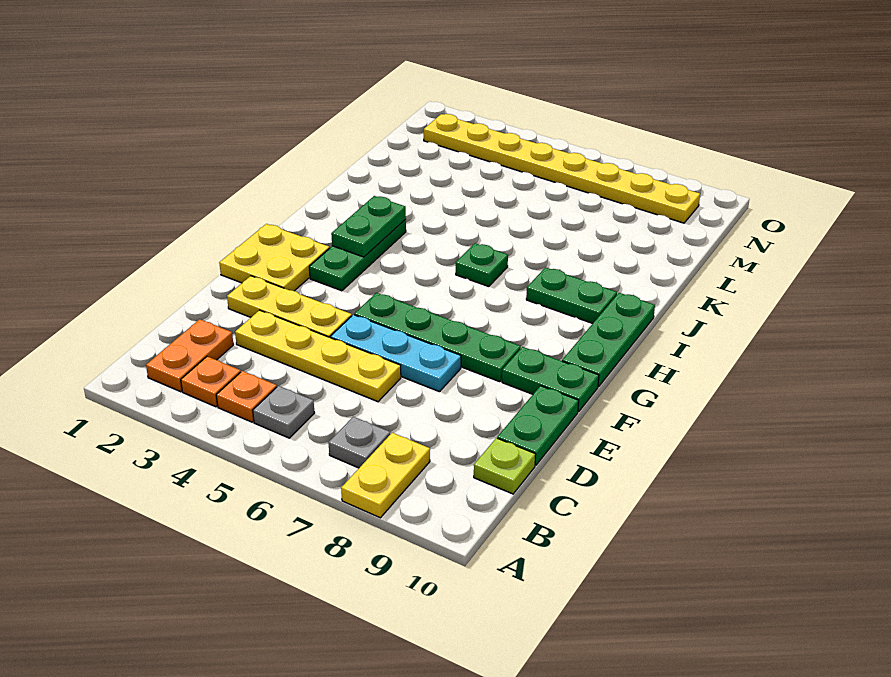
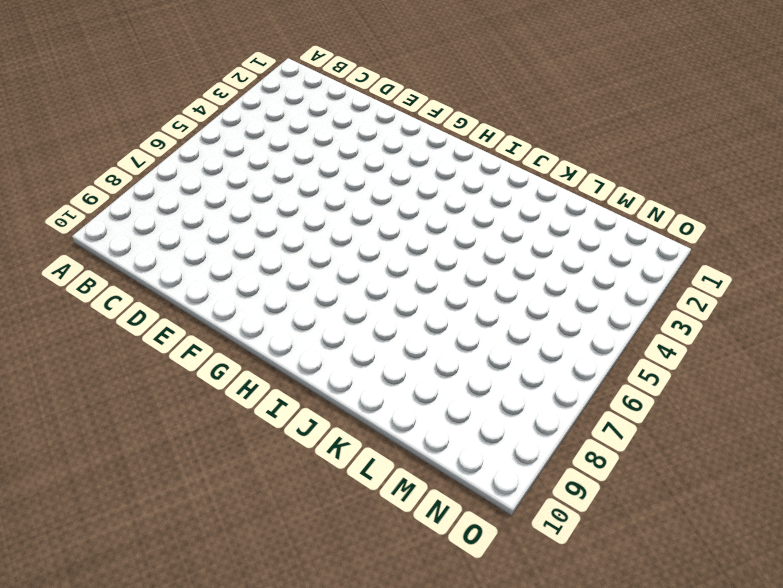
none -> yellow plate A8:B8 level 1
none -> orange plate B2:C2 level 1
none -> orange plate B3 level 1

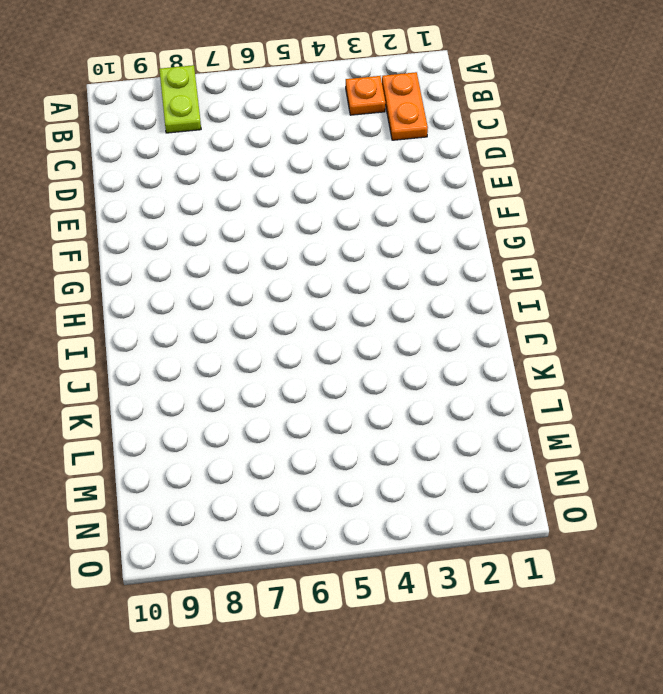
lime plate A8:B8 level 1 -> yellow plate A8:B8 level 1
none -> orange plate B4 level 1
none -> grey plate B5 level 1
none -> grey plate B7 level 1

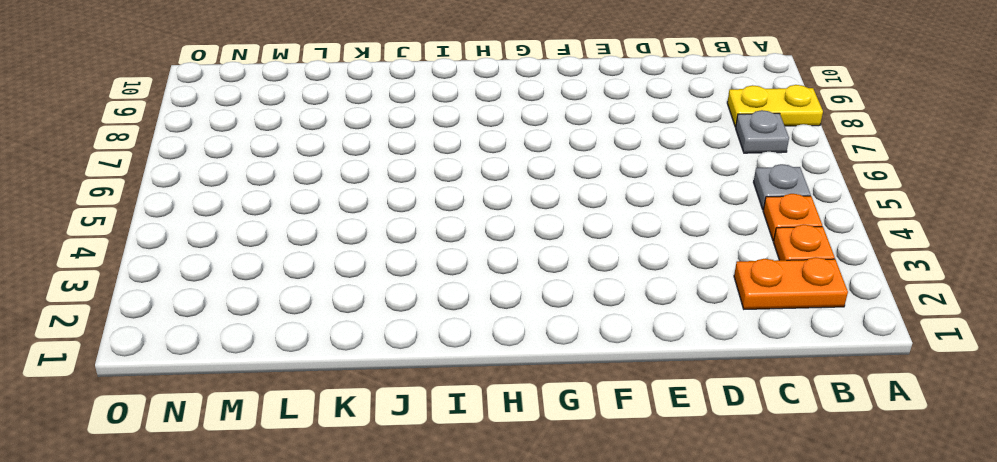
none -> lime plate C10 level 1
none -> yellow plate D3:D6 level 1
none -> green plate D10:E10 level 1

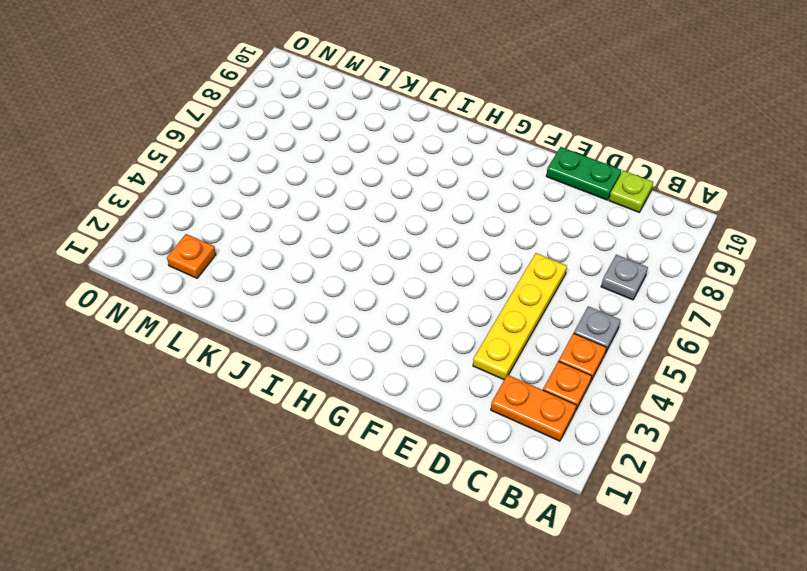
orange plate M2 level 1 -> none
none -> yellow plate A8:B8 level 1
none -> yellow plate E2:E4 level 1
none -> cyan plate E5:E7 level 1

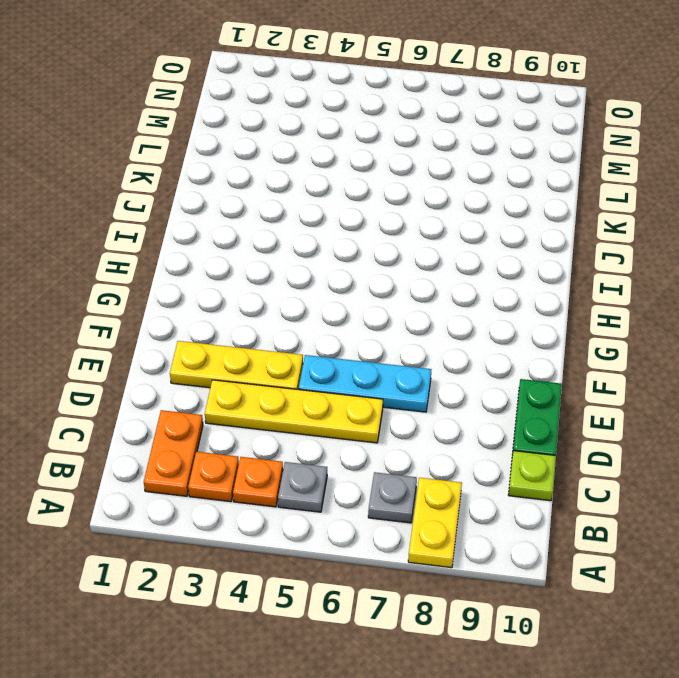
none -> yellow plate F1:G2 level 1
none -> green plate F5:F8 level 1
none -> green plate F9:F10 level 1

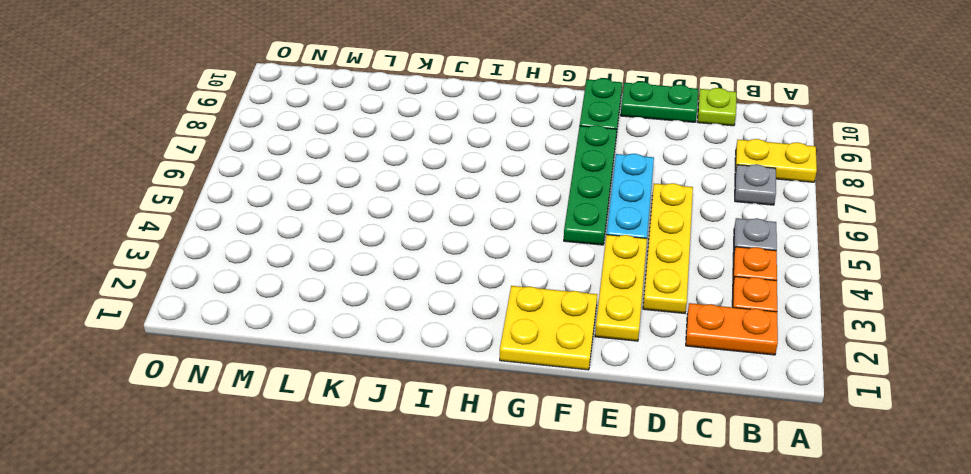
none -> green plate G3:I3 level 1
none -> green plate G10:I10 level 1
none -> green plate I6 level 1

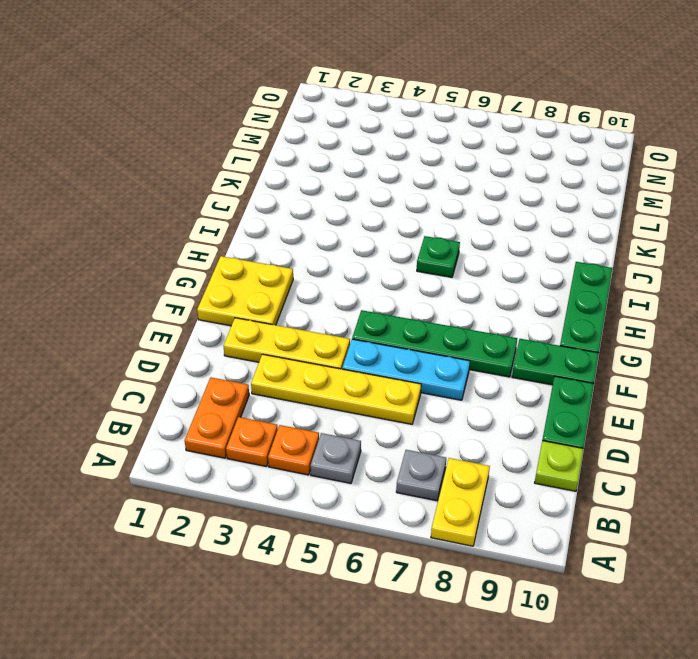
none -> green plate G3:I3 level 1
none -> green plate I8:I9 level 1
none -> yellow plate N2:N9 level 1

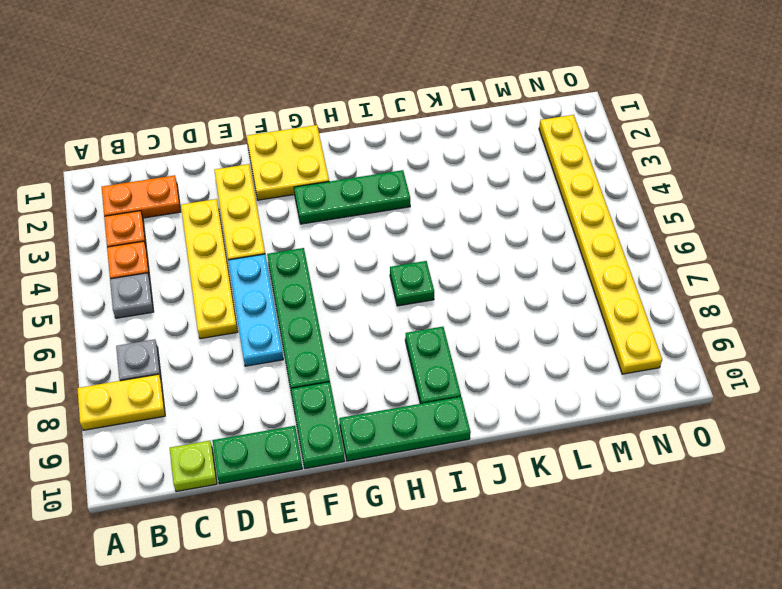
none -> green plate H3:I3 level 2

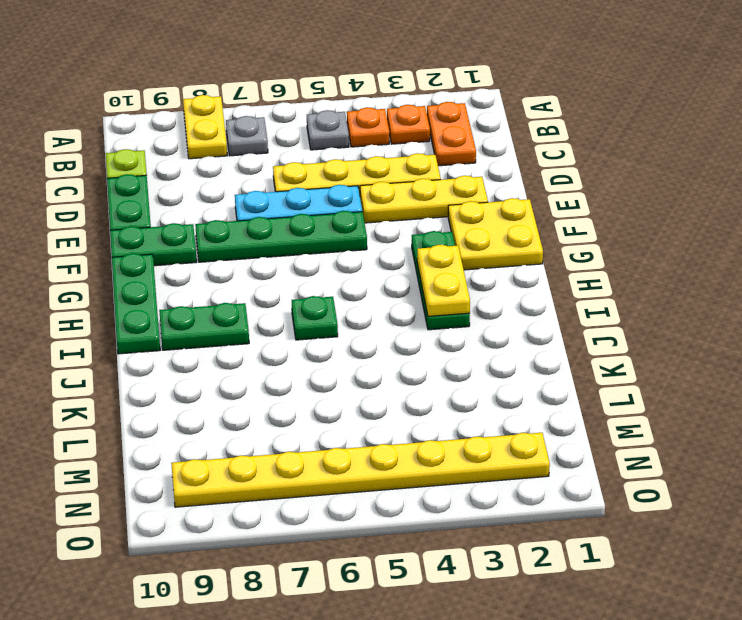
yellow plate H3:I3 level 2 -> green plate H3:I3 level 2

